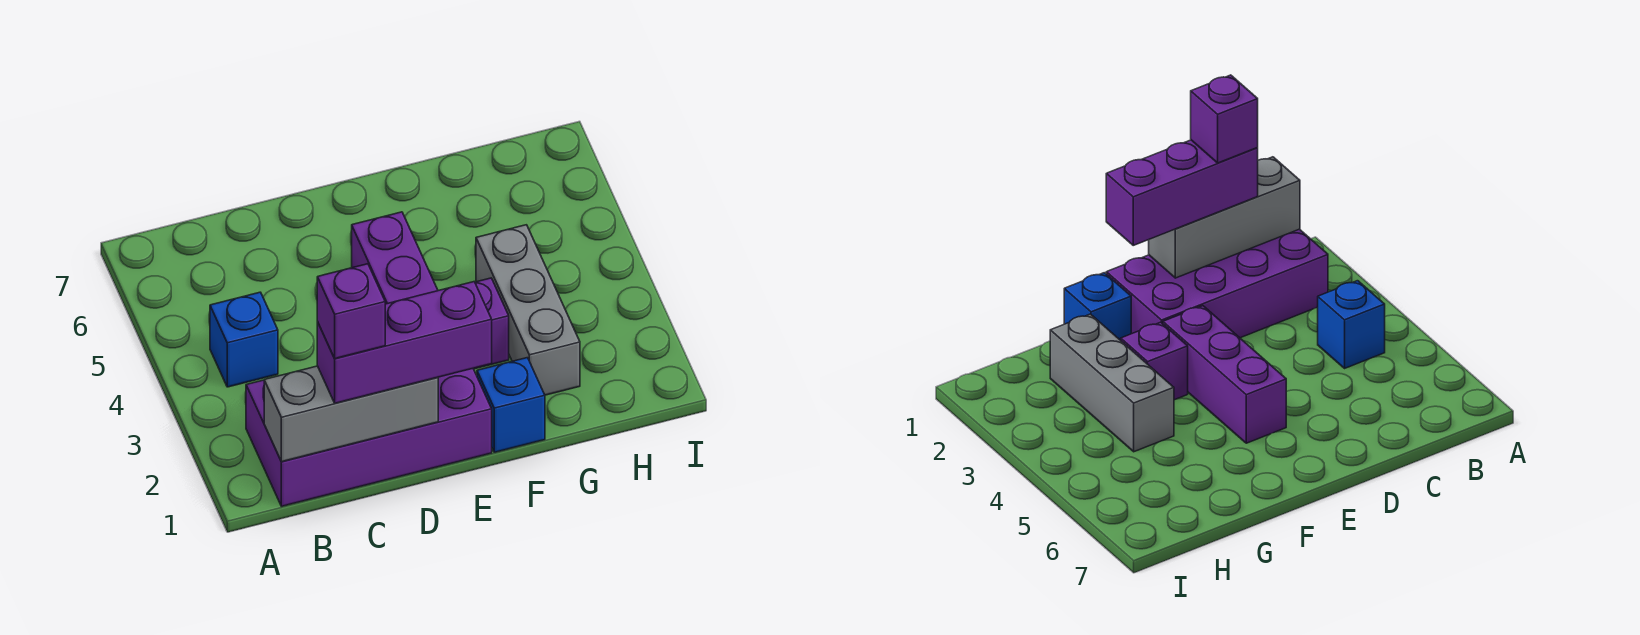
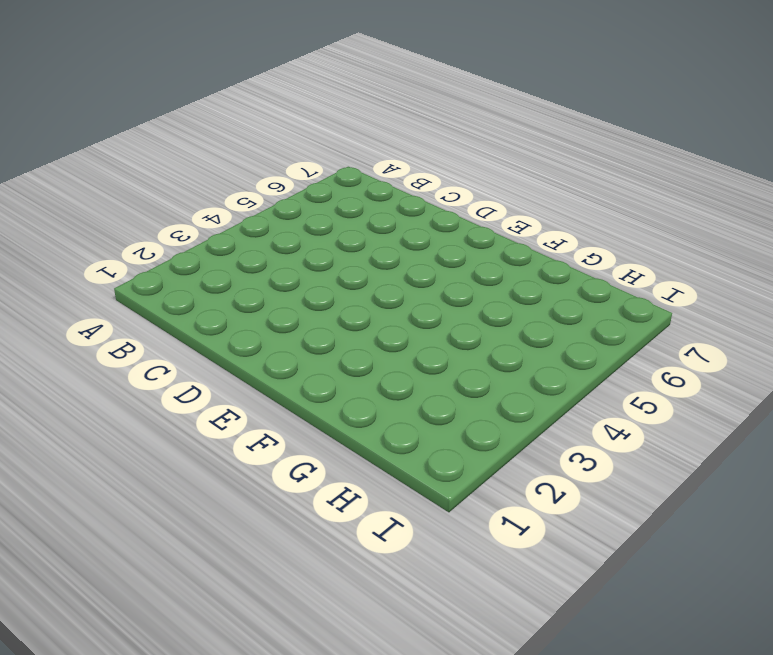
none -> purple brick B1:E2 level 1
none -> blue brick B4 level 1

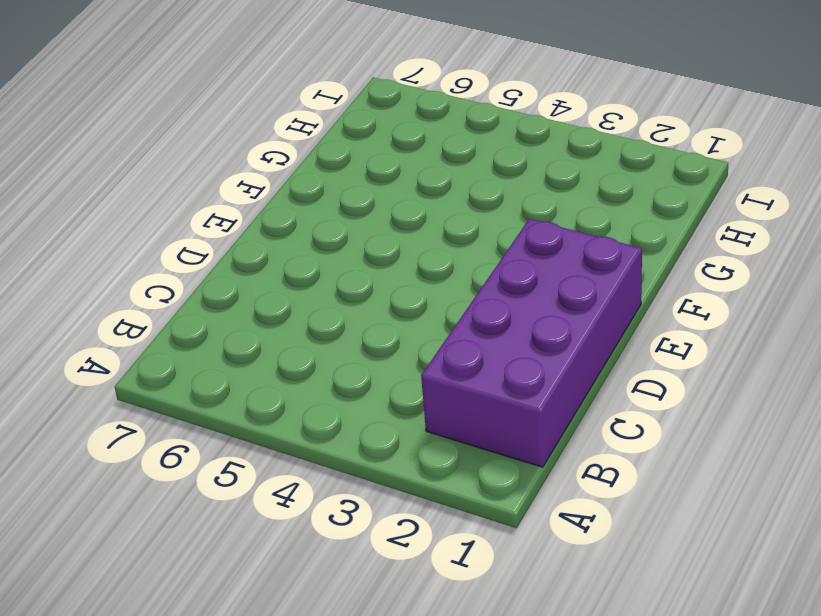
none -> blue brick B4 level 1
none -> purple brick E3:E5 level 1

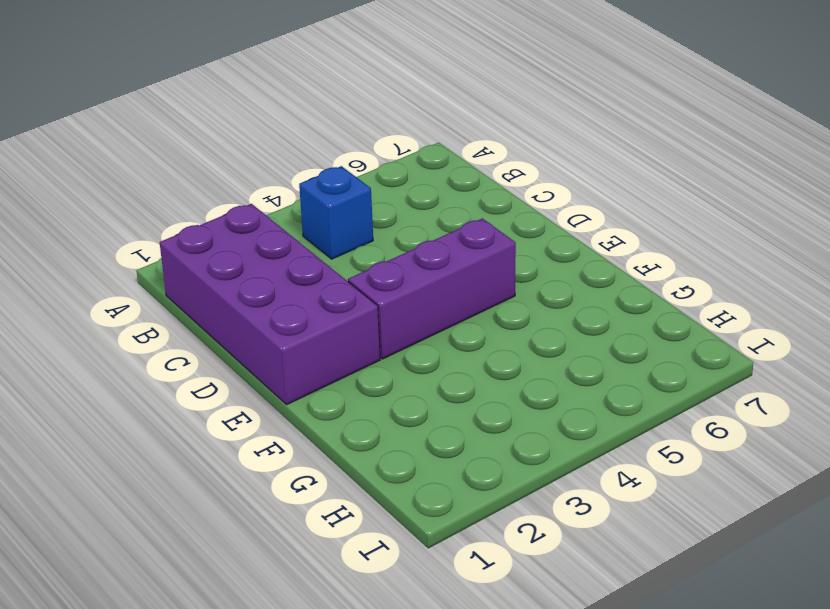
none -> blue brick F1 level 1
none -> purple brick F3 level 1

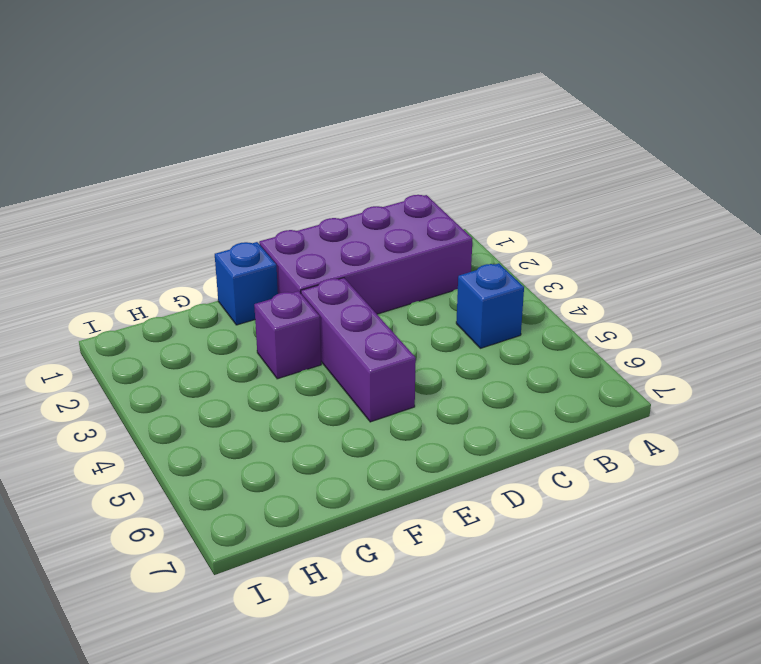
none -> grey brick G2:G4 level 1
none -> grey brick B1:D1 level 2

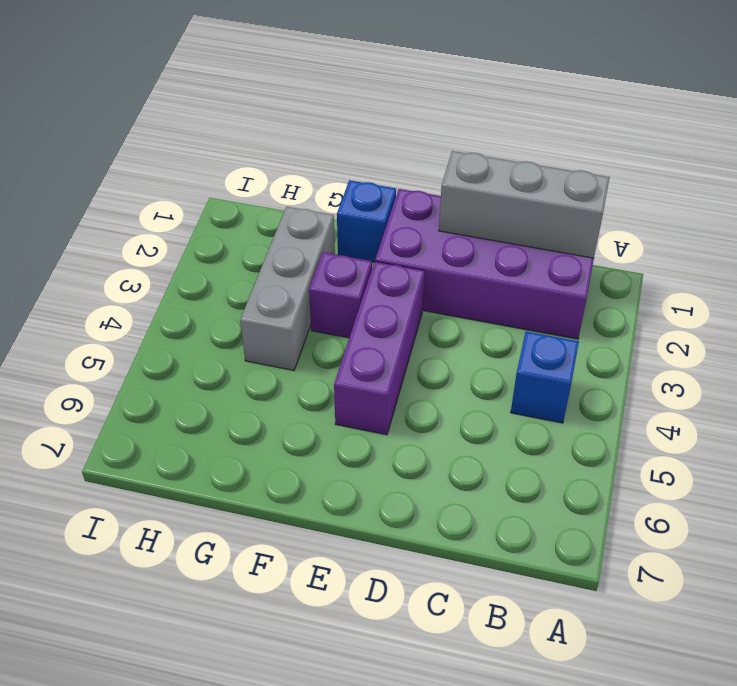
none -> purple brick C1:E1 level 3
none -> purple brick C1 level 4

